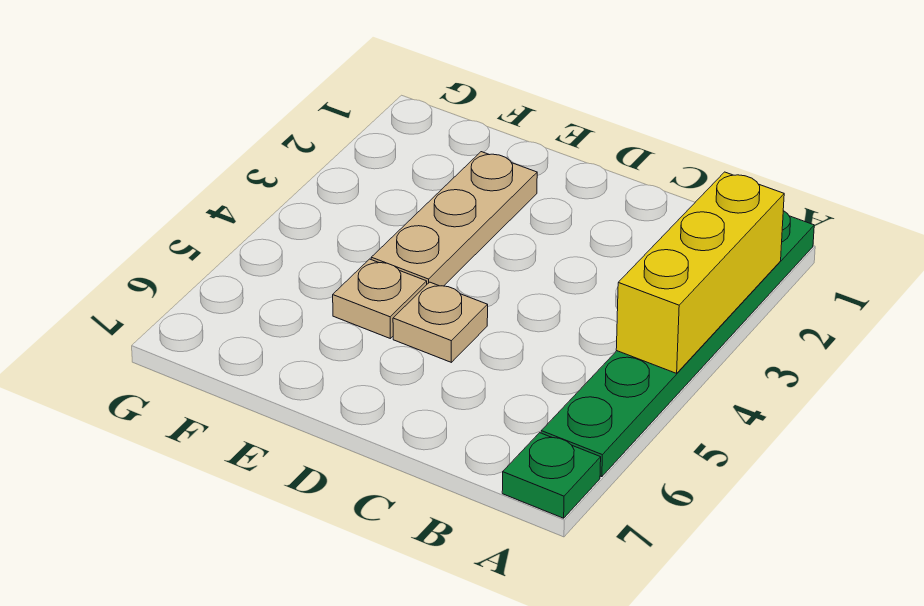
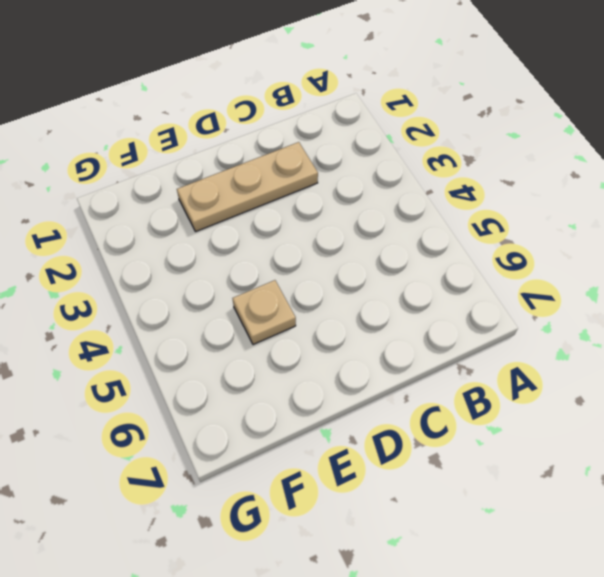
tan plate C2:E2 level 1 -> tan plate E2:E4 level 1
none -> green plate A1:A6 level 1
none -> green plate A7 level 1

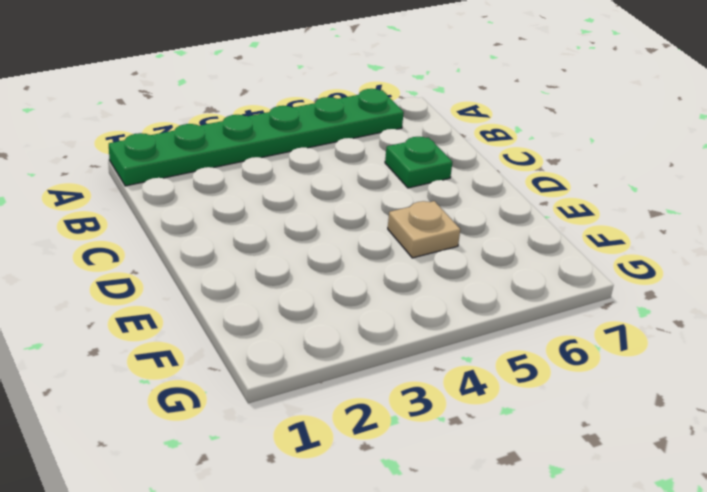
green plate C6 level 1 -> green plate A7 level 1
none -> tan plate D5 level 1
none -> tan plate E2:E4 level 1

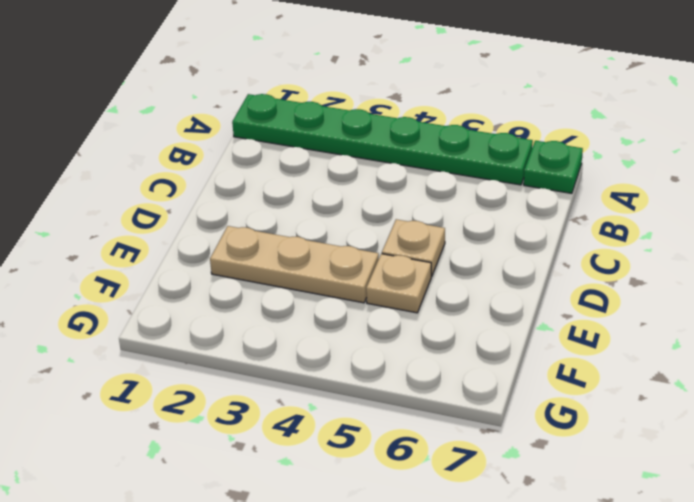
none -> yellow brick A2:A4 level 2

